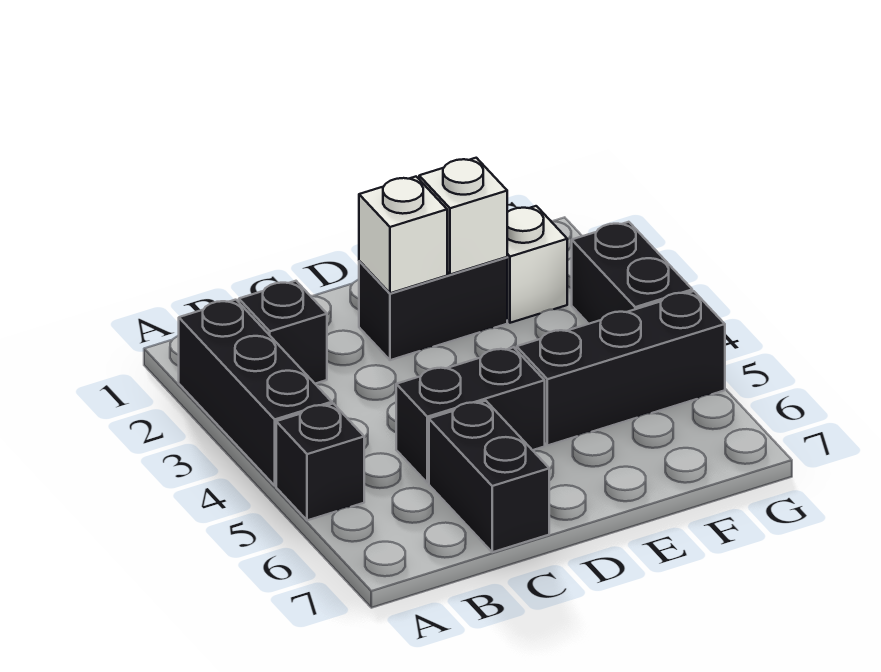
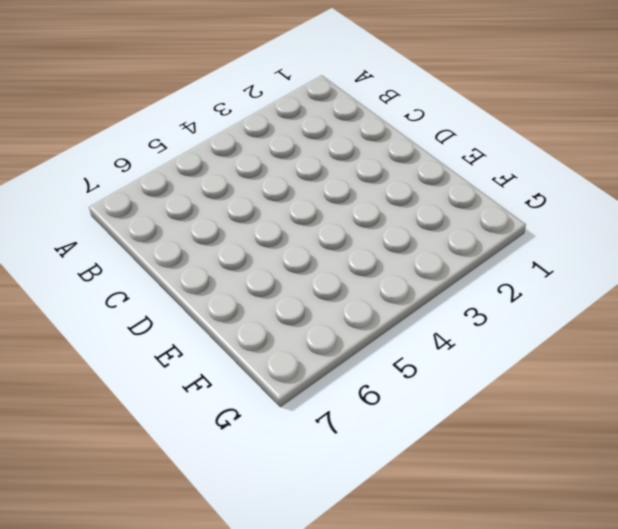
none -> black brick A2:A4 level 1
none -> black brick A5 level 1

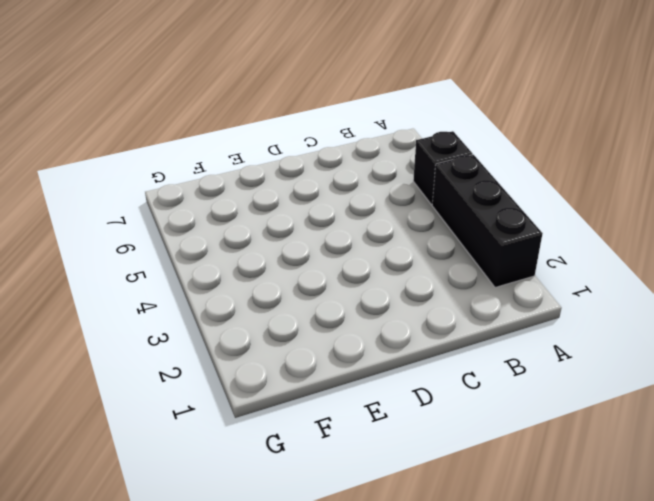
none -> black brick B2 level 1
none -> black brick C5:D5 level 1

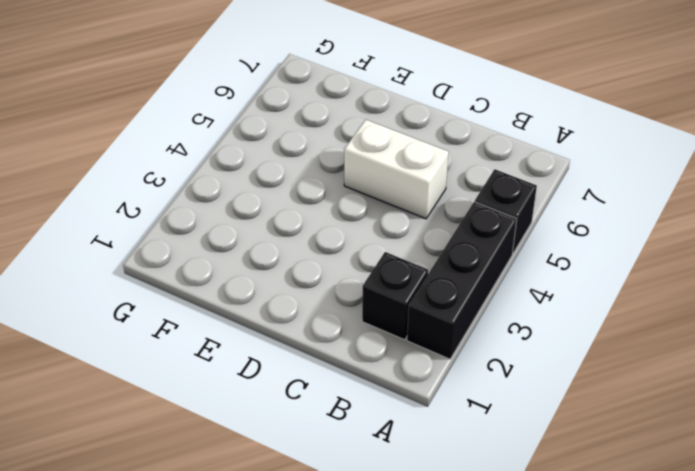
white brick C5:D5 level 1 -> black brick C5:D5 level 1
none -> black brick C6:C7 level 1
none -> black brick D2:E2 level 1

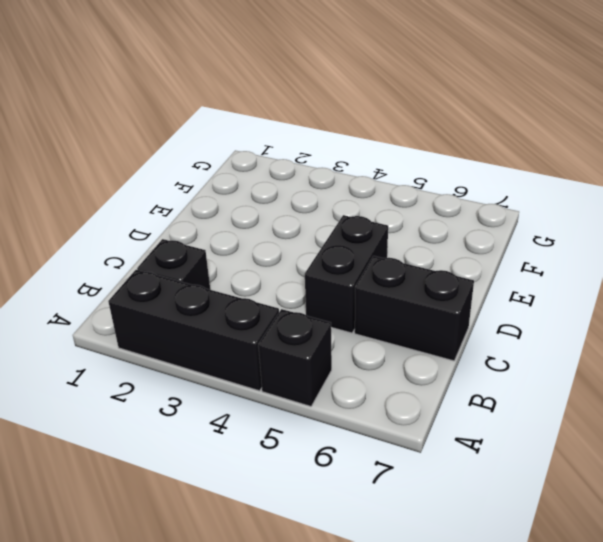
none -> black brick D2:E2 level 1
none -> black brick E5:G5 level 1

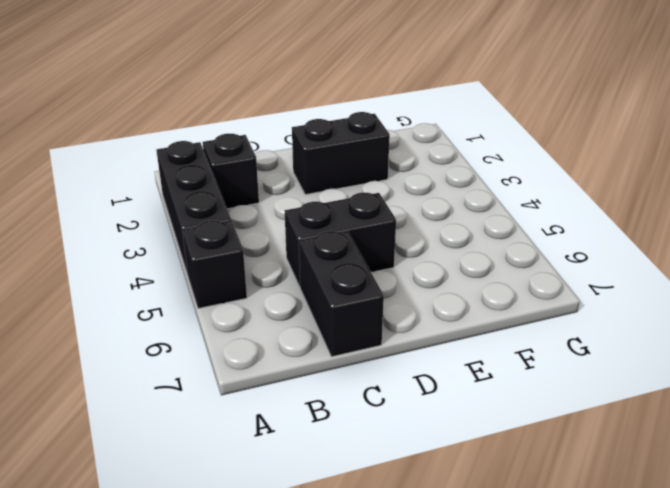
none -> black brick E5:G5 level 1
none -> white brick F2 level 1

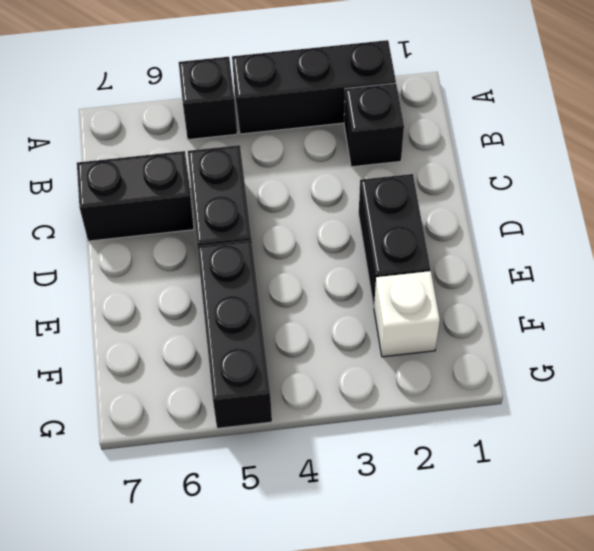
none -> black brick G3:G4 level 1
none -> white brick D2 level 2

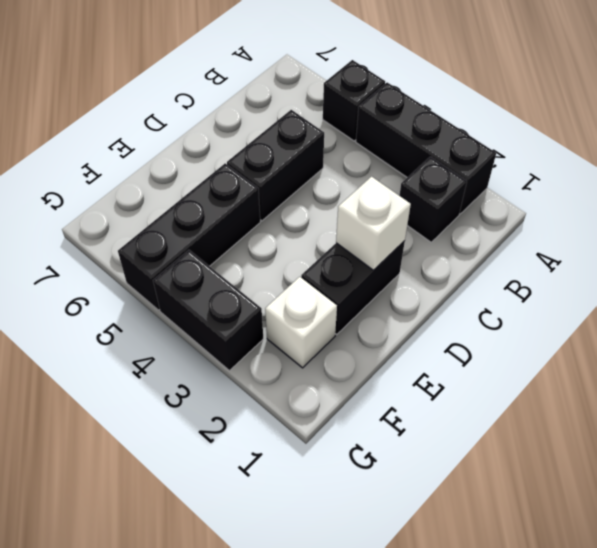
none -> black brick C6:C7 level 1
none -> white brick E2 level 2

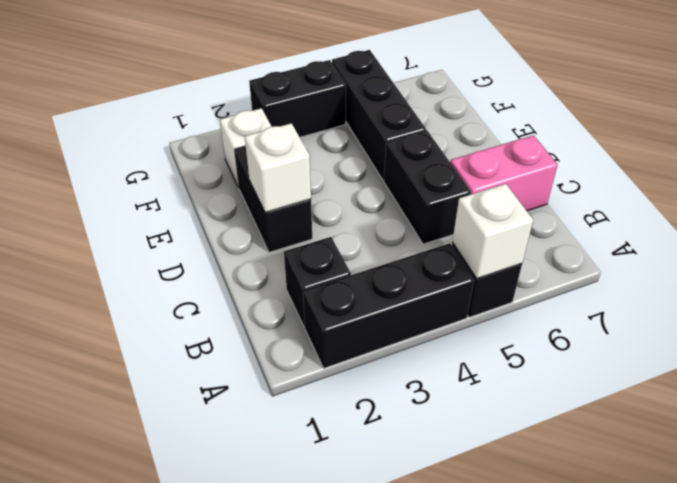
white brick A5 level 2 -> white brick E2 level 2
pink brick C6:C7 level 1 -> black brick C6:C7 level 1

